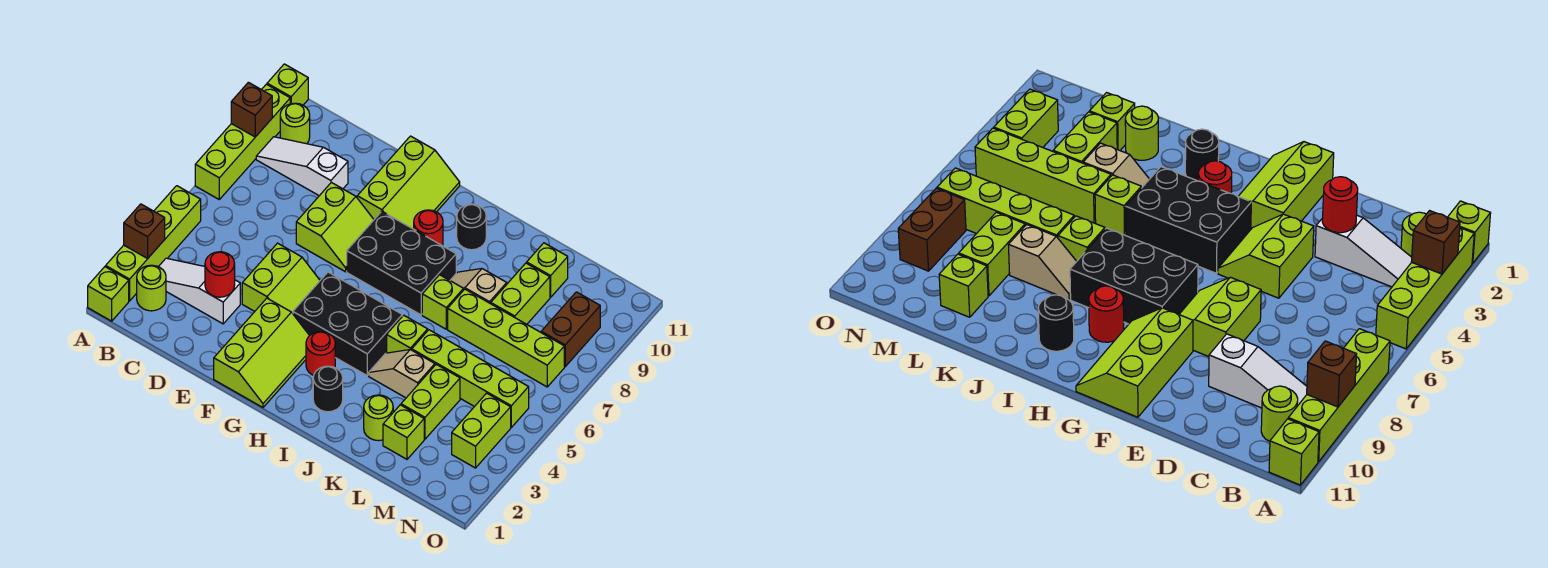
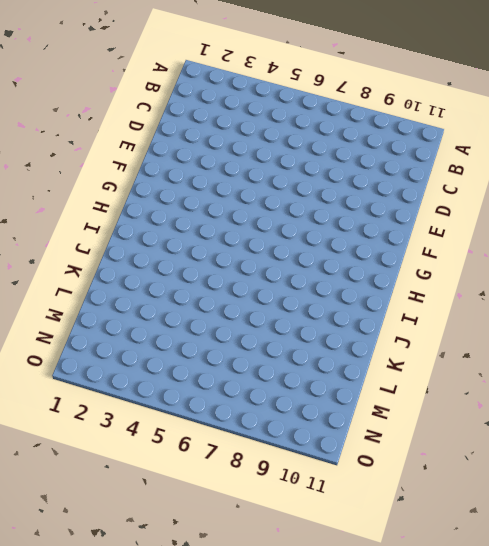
none -> lime brick A1 level 1
none -> lime brick A2:A5 level 1
none -> lime brick A7:A10 level 1
none -> lime brick A11 level 1

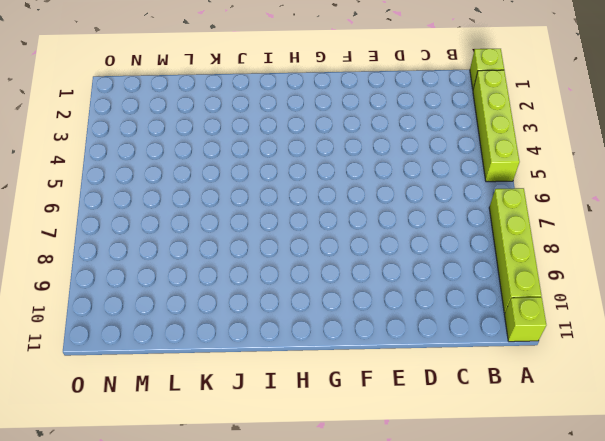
none -> lime round brick B2 level 1
none -> white slope B3:D3 level 1 top D
none -> white slope B9:D9 level 1 top D
none -> lime round brick B10 level 1

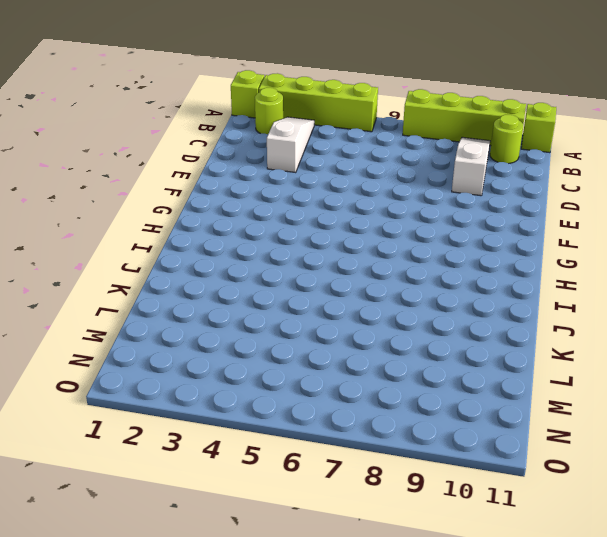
none -> lime slope E4:F5 level 1 top E
none -> lime slope E7:F8 level 1 top E
none -> lime slope F1:G3 level 1 top F
none -> lime slope F9:G11 level 1 top F

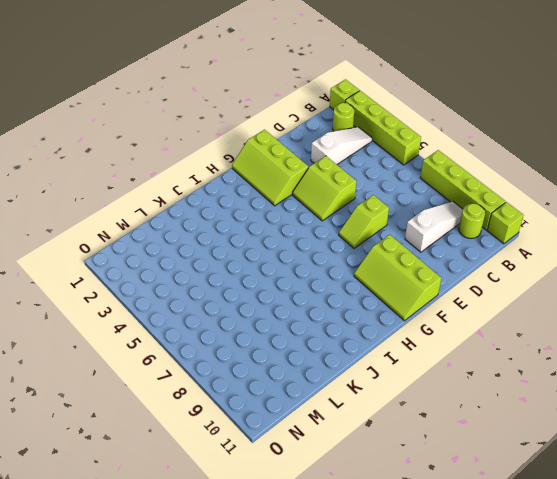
lime slope E7:F7 level 1 top E -> lime slope E7:F8 level 1 top E
none -> black brick G4:I5 level 1
none -> black brick G7:I8 level 1
none -> red round brick H3 level 1
none -> red round brick H9 level 1

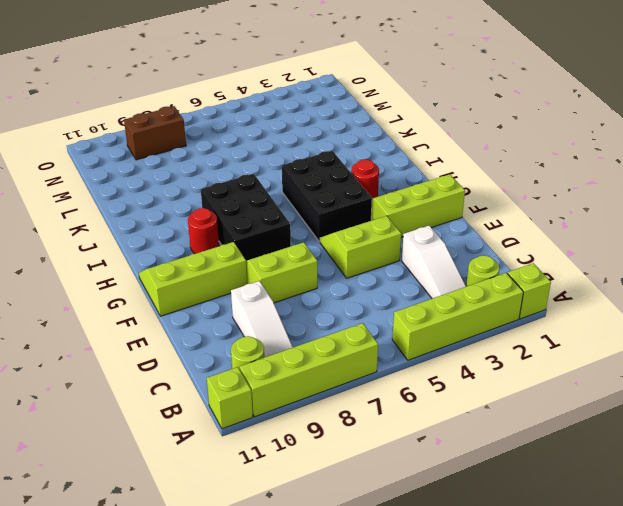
none -> black round brick I2 level 1
none -> black round brick I10 level 1
none -> tan slope J4:K4 level 1 top K
none -> lime brick J5 level 1

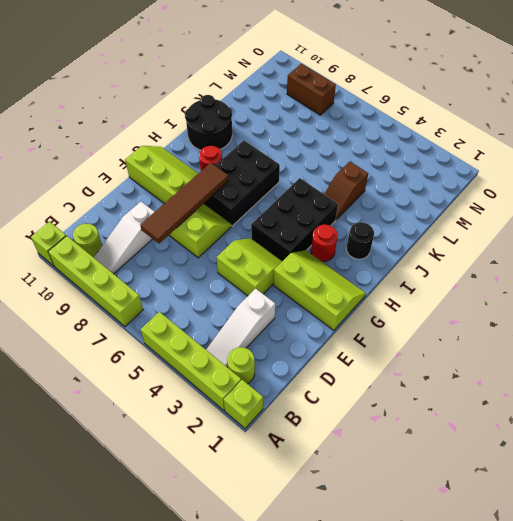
brown tile D8:G8 level 2 -> none
black round brick I10:J11 level 1 -> black round brick I10 level 1
brown slope J4:K4 level 1 top K -> tan slope J4:K4 level 1 top K
none -> lime brick J5 level 1
none -> lime brick J7 level 1
none -> tan slope J8:K8 level 1 top K
none -> lime round brick K2 level 1

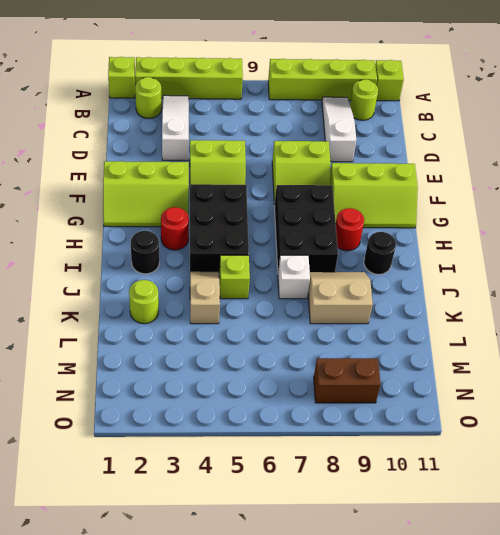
white brick J7 level 1 -> lime brick J7 level 1
tan slope J8:K9 level 1 top K -> tan slope J8:K8 level 1 top K
none -> lime brick K5:N5 level 1
none -> lime brick K7:N7 level 1
none -> lime brick L2 level 1
none -> lime brick L3:L4 level 1

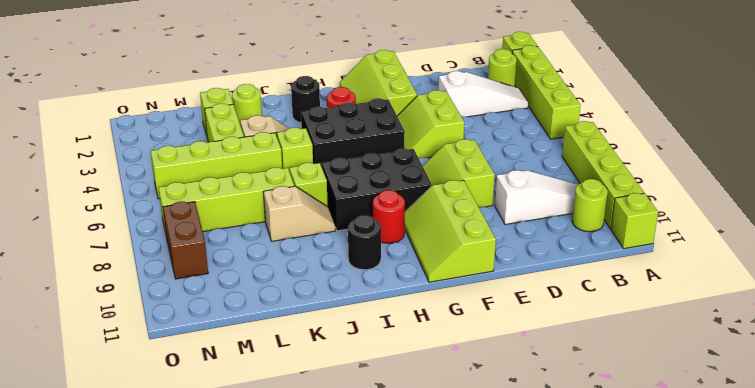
none -> lime brick L8:L9 level 1
none -> lime brick L10 level 1
none -> lime brick N3:N4 level 1
none -> brown brick A3 level 2

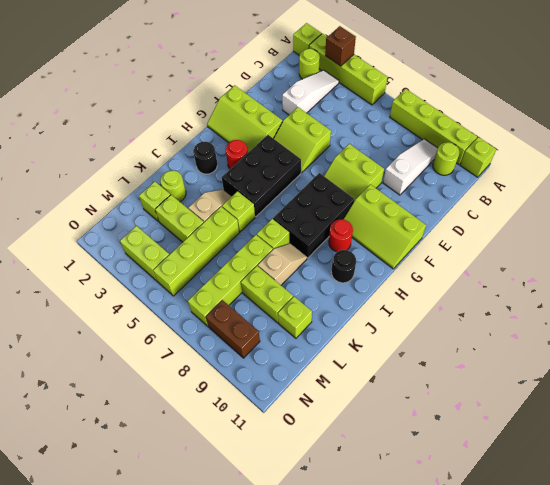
none -> brown brick A9 level 2
none -> red round brick D3 level 2

